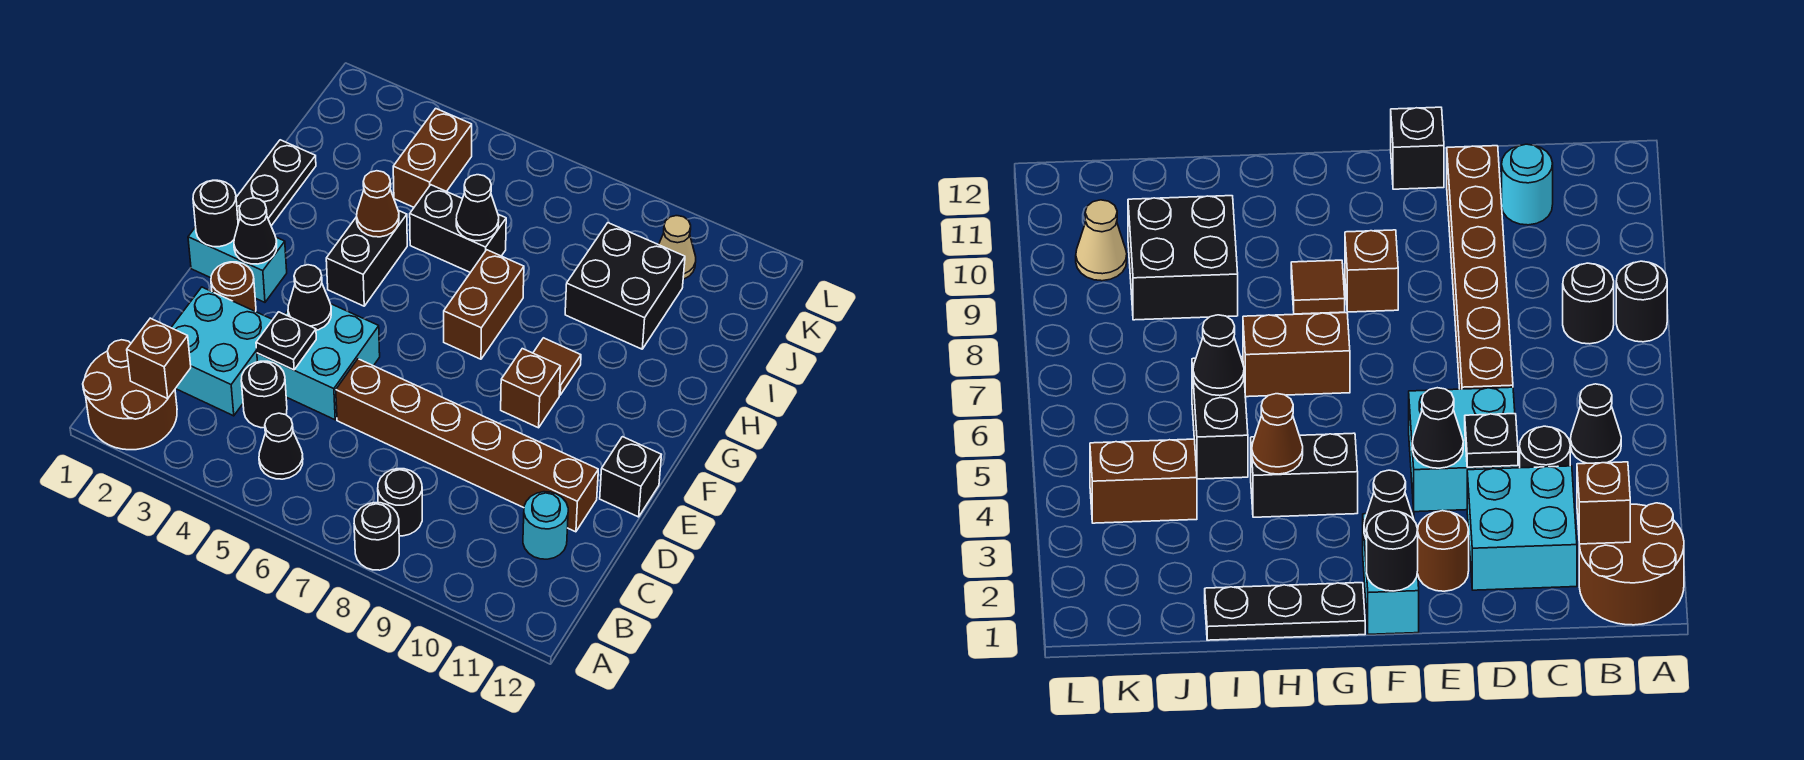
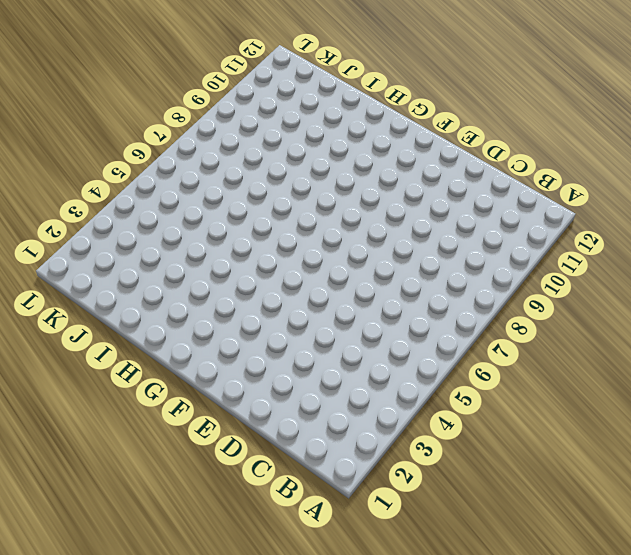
none -> brown round brick A1:B2 level 1
none -> black round brick A8 level 1
none -> black cone B5 level 1

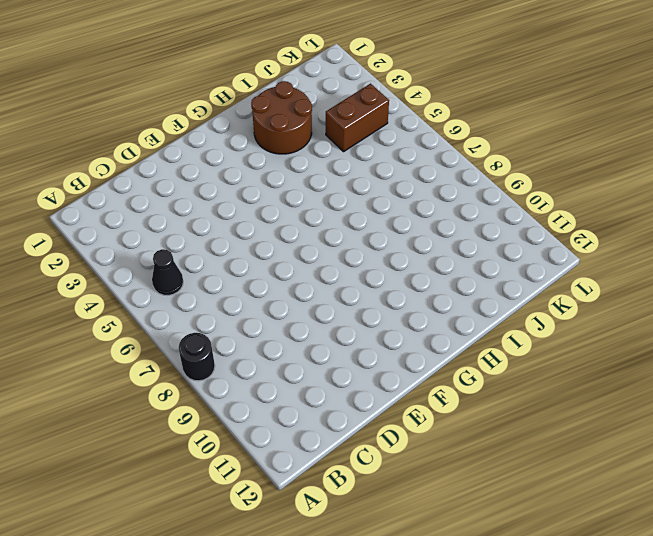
brown round brick H2:I3 level 1 -> brown round brick A1:B2 level 1
none -> black round brick B8 level 1
none -> cyan brick C2:D3 level 1
none -> black round brick C4 level 1

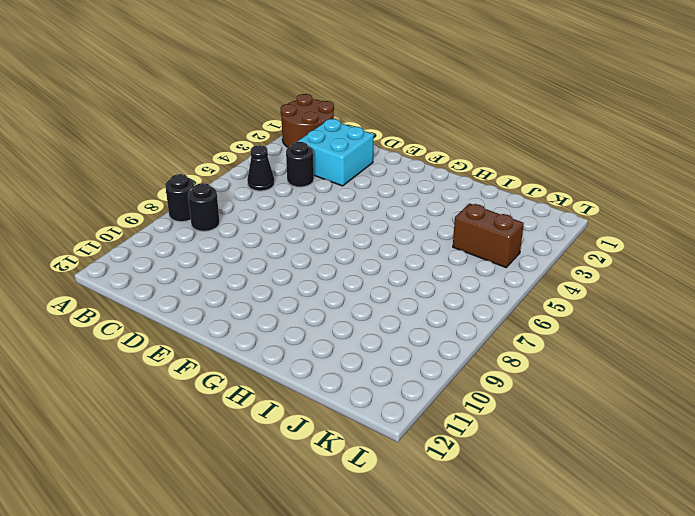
none -> cyan round brick C11 level 1
none -> cyan brick D4:E5 level 1
none -> brown brick D6:D11 level 1

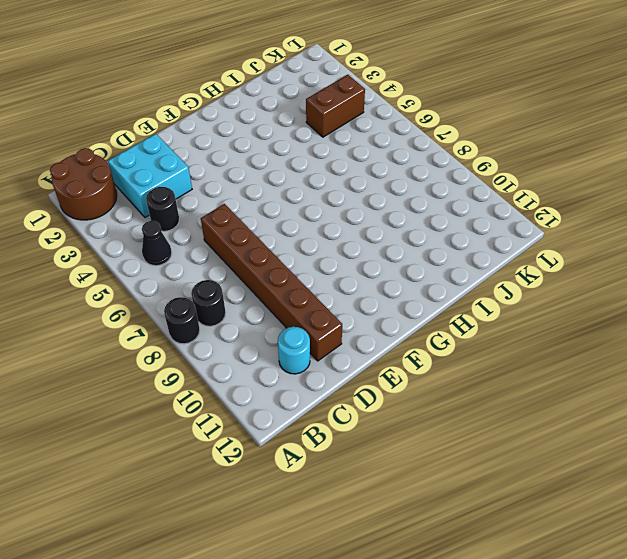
none -> cyan brick D4:E5 level 1
none -> brown round brick E2 level 1
none -> black brick E12 level 1

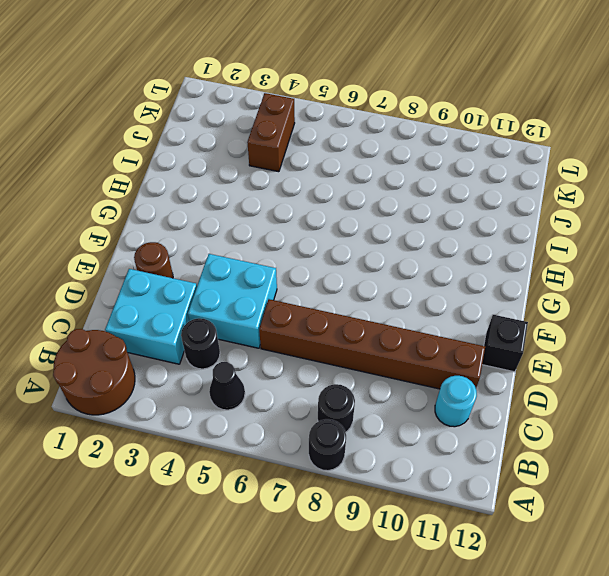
none -> cyan brick F1:F2 level 1
none -> brown brick F9 level 1
none -> black plate G1:I1 level 1

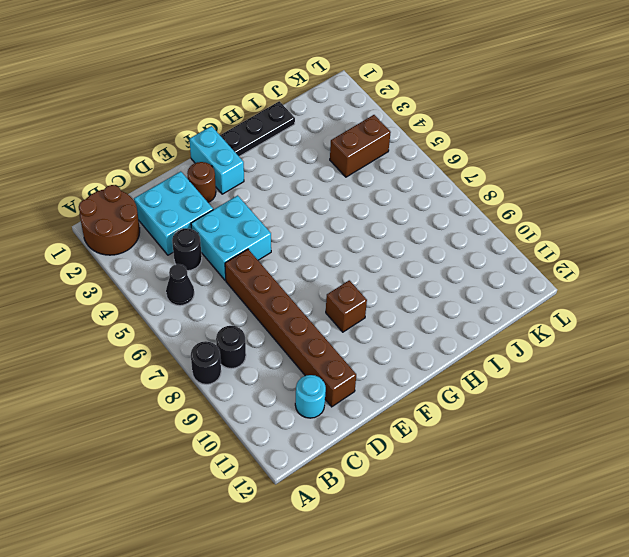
none -> black brick E12 level 1
none -> black brick G4:H4 level 1
none -> brown brick G7:H7 level 1

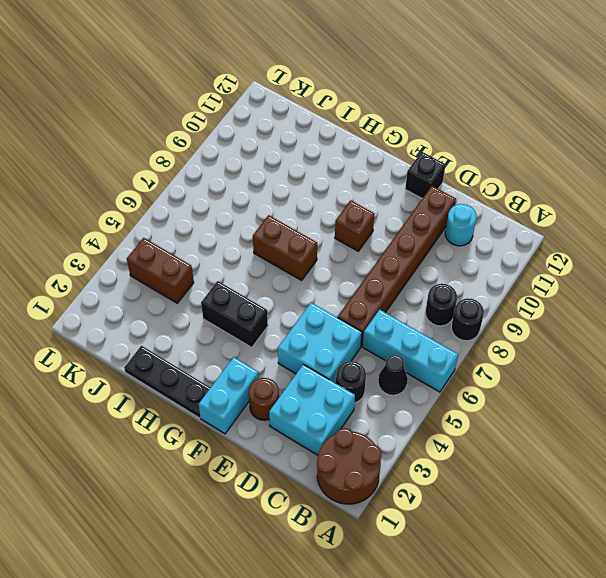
cyan brick A6:C6 level 1 -> none
none -> brown tile G9 level 1
none -> black brick I5:I6 level 1
none -> black brick I9:J10 level 1

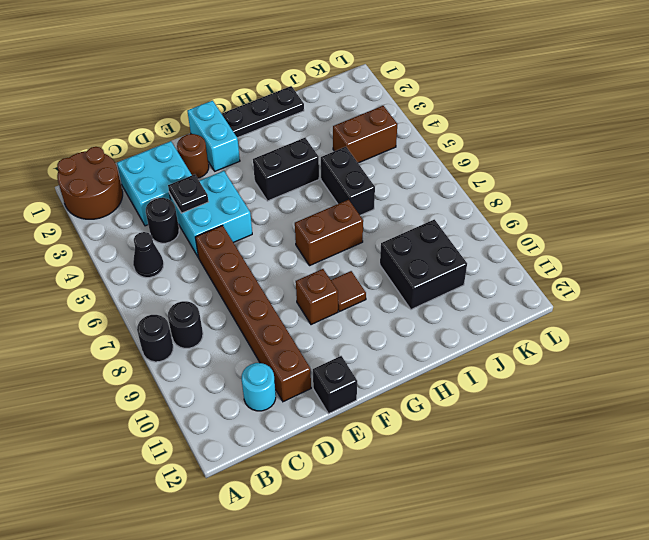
none -> tan cone K10 level 1
none -> brown brick B2 level 2
none -> black cone E4 level 2

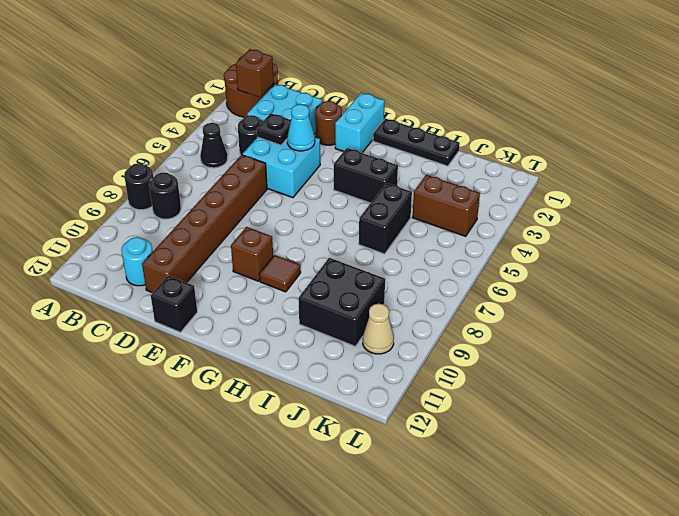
cyan cone E4 level 2 -> black cone E4 level 2
none -> brown brick G7:H7 level 1
none -> black round brick F1 level 2
none -> black cone F2 level 2

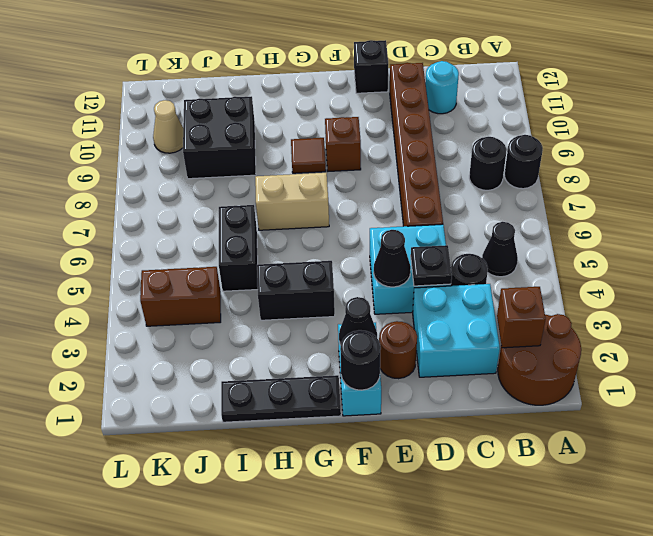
tan brick G7:H7 level 1 -> brown brick G7:H7 level 1
none -> brown cone H4 level 2
none -> black cone I6 level 2

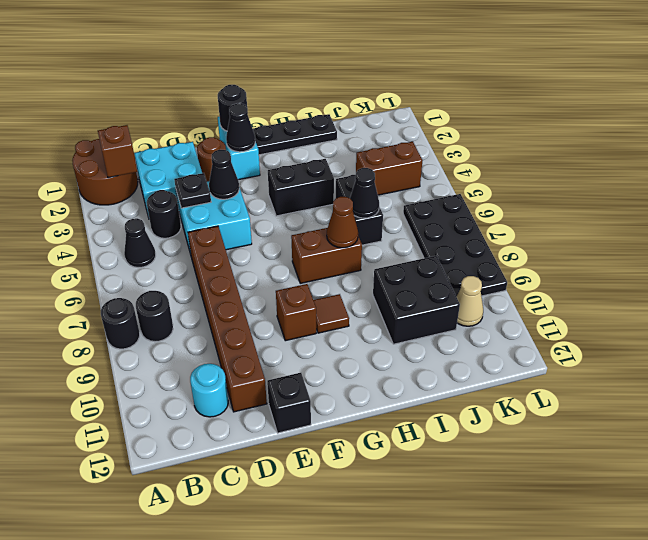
brown cone H7 level 2 -> brown cone H4 level 2
black plate K6:L9 level 1 -> none

